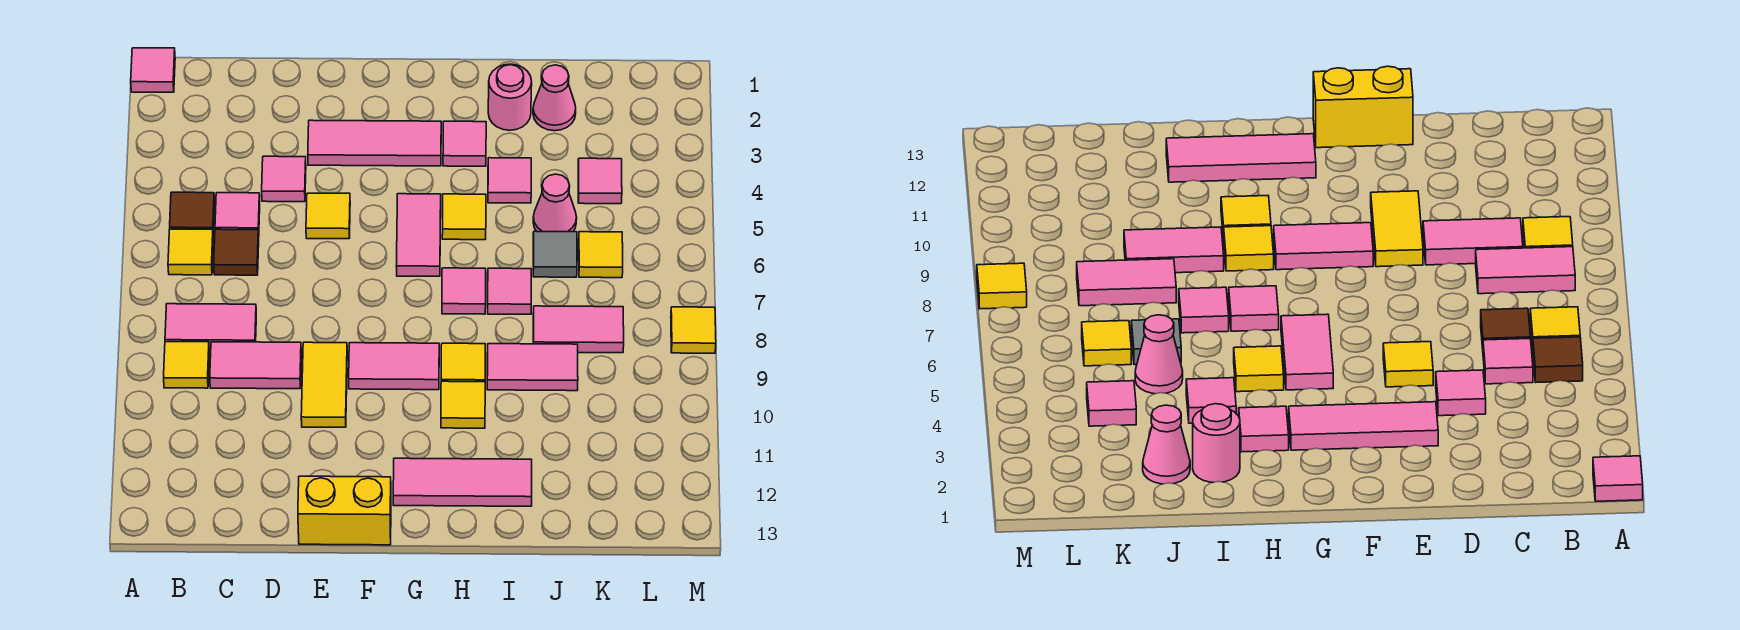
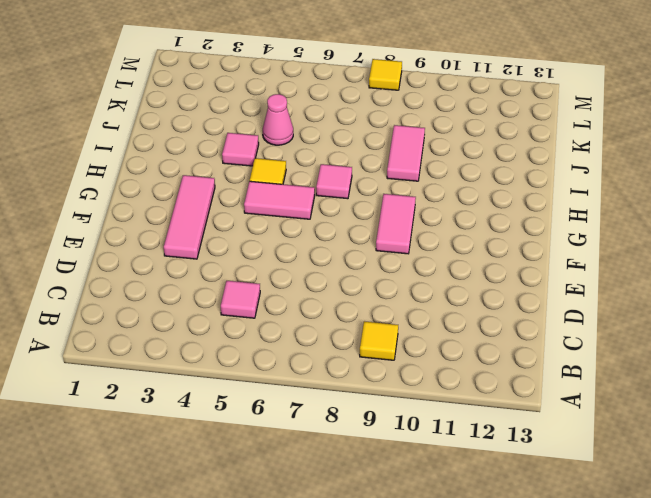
none -> pink tile A1 level 1
none -> brown tile B5 level 1
none -> yellow tile B6 level 1
none -> pink tile B8:C8 level 1

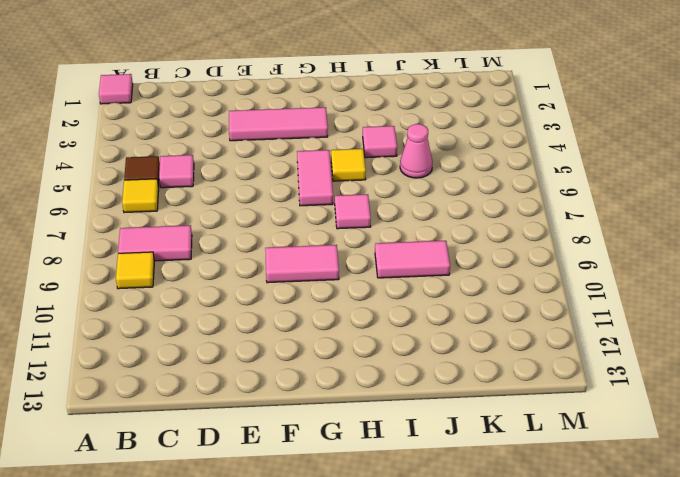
none -> brown tile C6 level 1
none -> pink tile C9:D9 level 1
none -> pink tile D4 level 1
none -> yellow tile E5 level 1

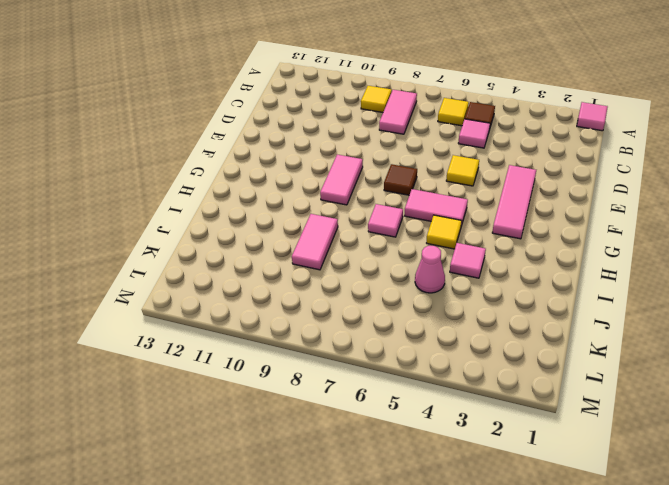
brown tile F7 level 1 -> brown tile C6 level 1
none -> pink tile C9:D9 level 1
none -> pink tile D4 level 1
none -> yellow tile E9:E10 level 1
none -> yellow brick E13:F13 level 1

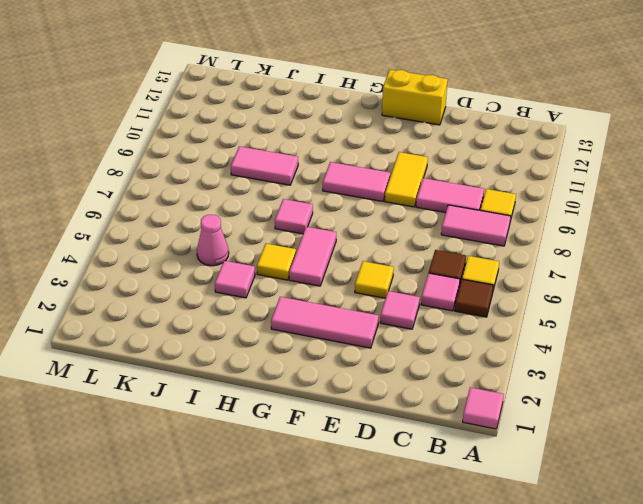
none -> pink tile G12:I12 level 1
none -> pink tile H3 level 1
none -> yellow tile H9 level 1
none -> yellow tile H10 level 1

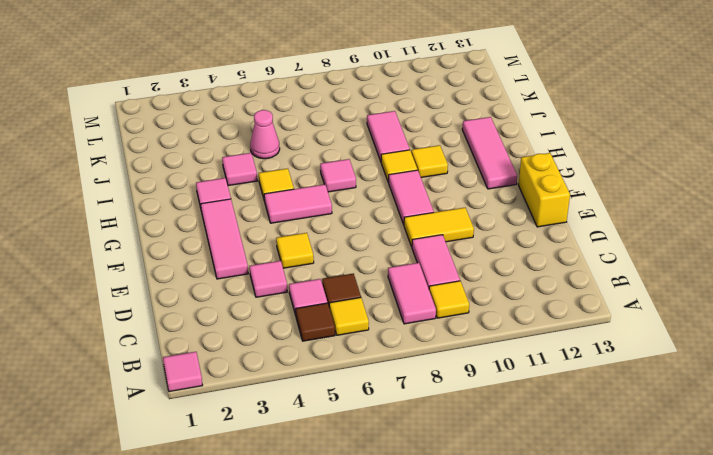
none -> pink round brick I2 level 1
none -> pink tile I7 level 1
none -> pink cone J2 level 1
none -> grey tile J6 level 1

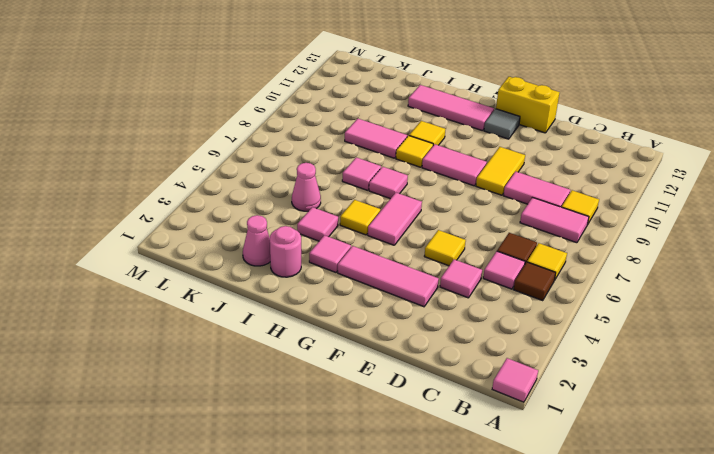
grey tile F12 level 1 -> grey tile J6 level 1
none -> pink tile J8:K8 level 1
none -> pink tile K4 level 1
none -> yellow tile K6 level 1
none -> yellow tile M8 level 1

